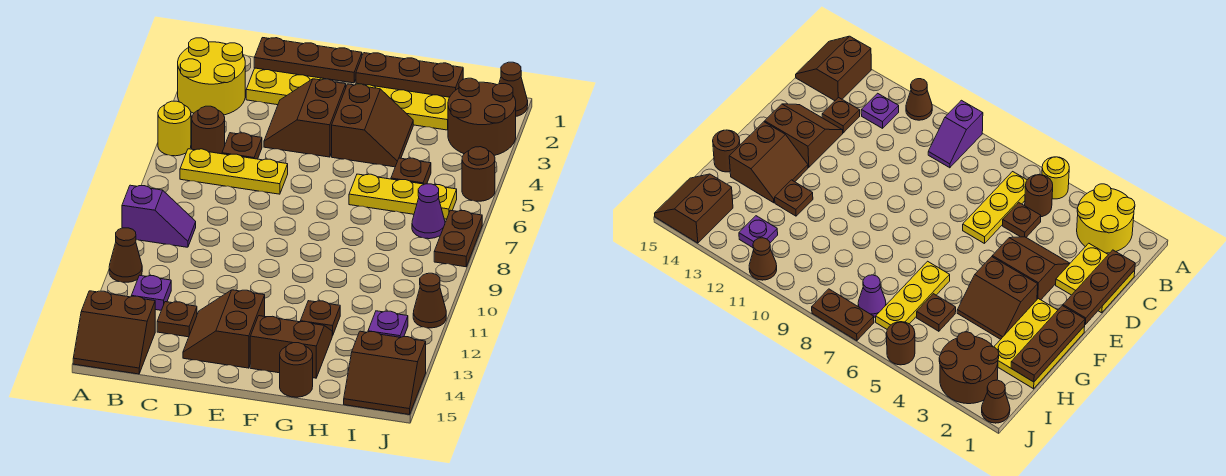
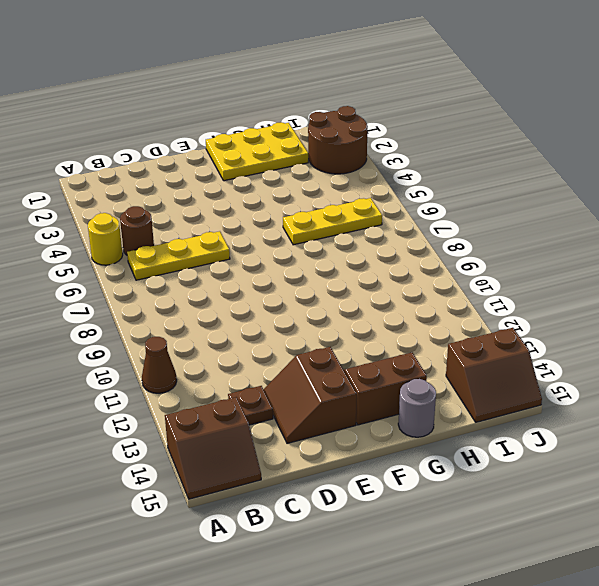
grey round brick G15 level 1 -> brown round brick G15 level 1
none -> yellow round brick A2:B3 level 1
none -> purple slope A9:B9 level 1 top A
none -> purple plate B12 level 1
none -> yellow plate C1:D2 level 1

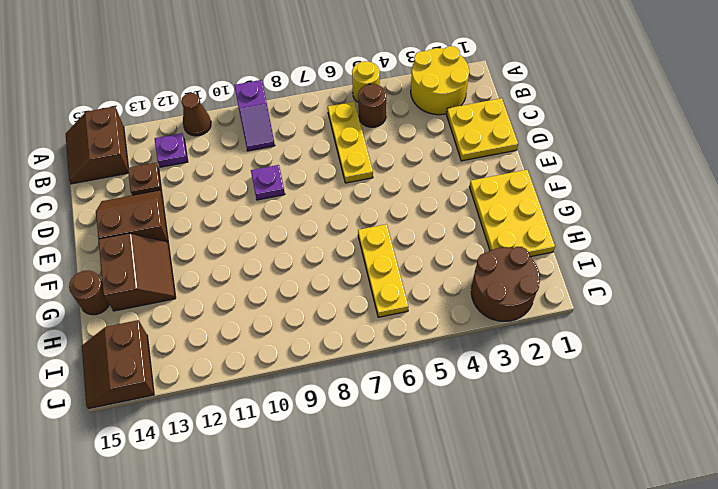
purple plate D9 level 1 -> purple plate I12 level 1
none -> brown plate C5 level 1
none -> brown slope D3:E4 level 1 top E
none -> brown slope F3:G4 level 1 top F
none -> brown plate G12 level 1

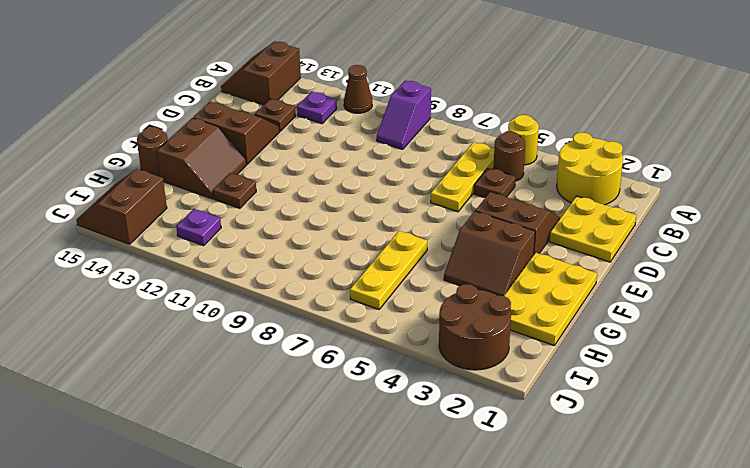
none -> brown plate H5 level 1
none -> purple cone I7 level 1
none -> brown cone J1 level 1
none -> brown round brick J5 level 1

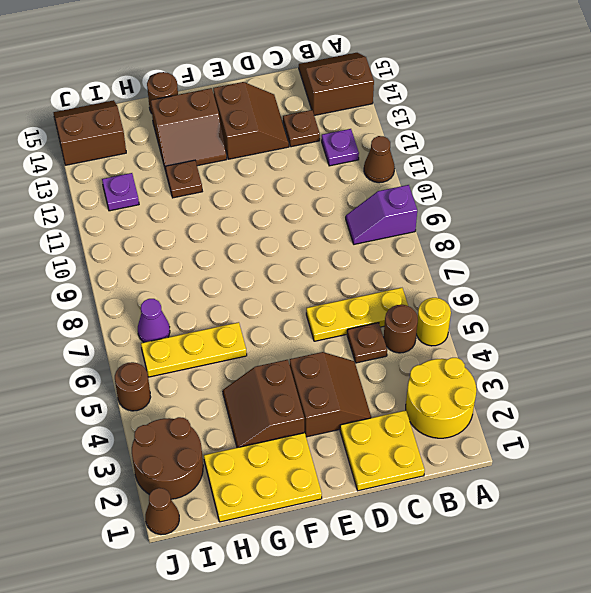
none -> brown plate H5 level 1
none -> brown plate J7:J8 level 1
none -> brown cone J11 level 1
none -> brown plate C1:E1 level 2

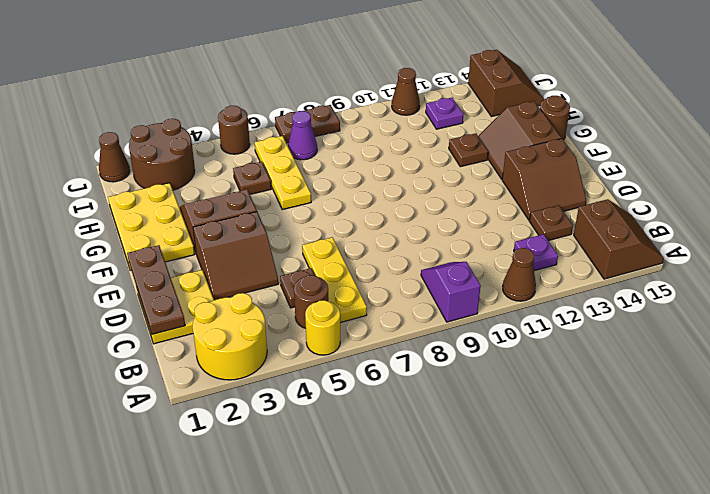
none -> brown plate F1:H1 level 2

